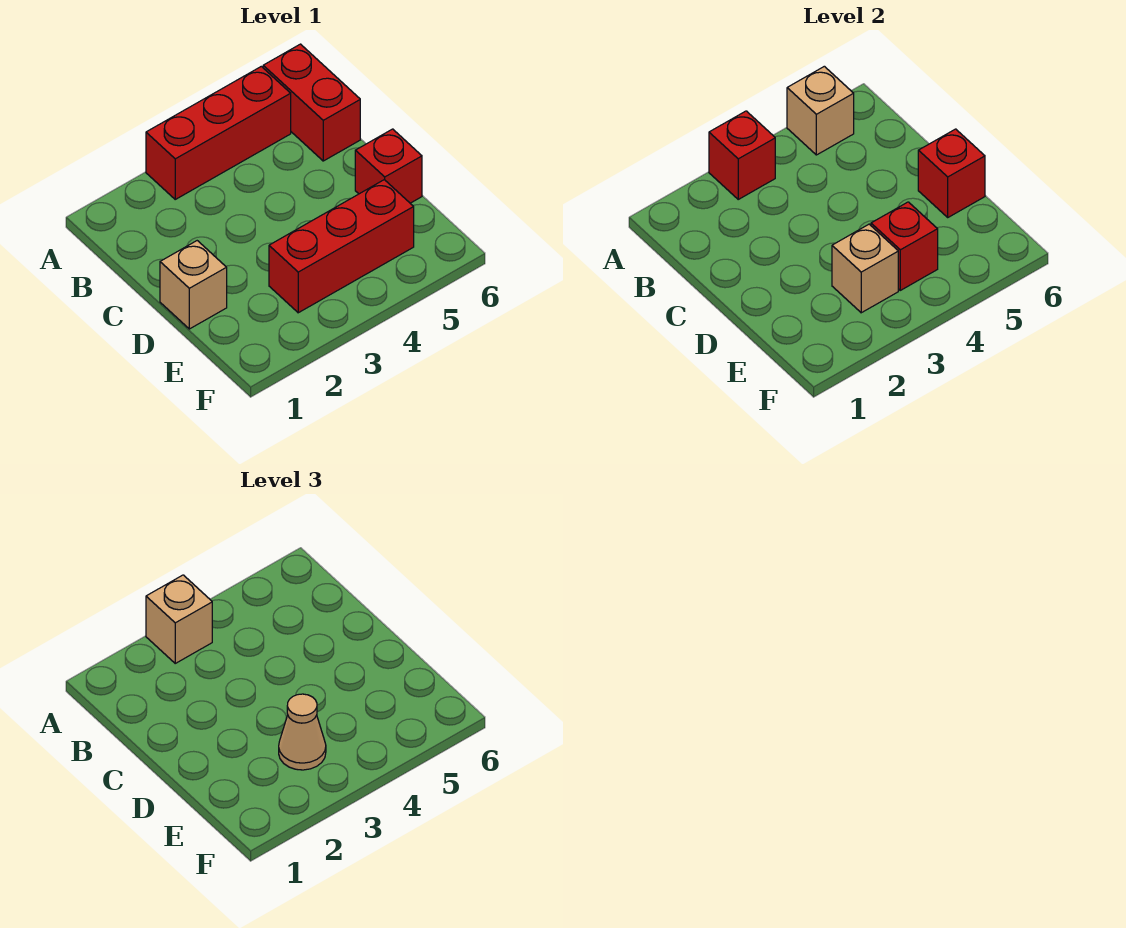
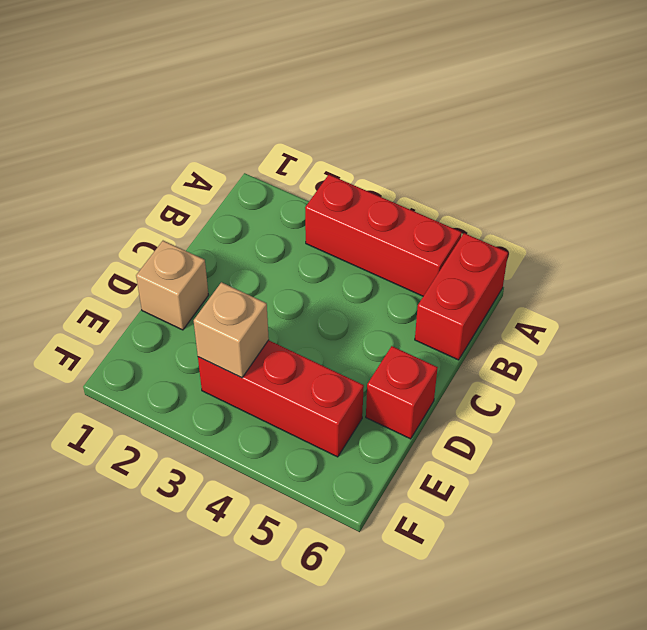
none -> red brick A3 level 2
none -> tan brick A5 level 2
none -> red brick D6 level 2

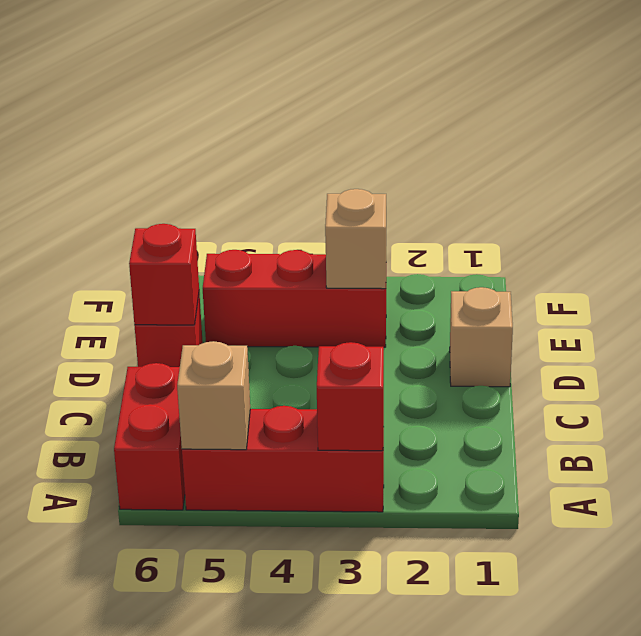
none -> red brick E4 level 2
none -> tan brick A3 level 3
none -> tan cone E3 level 3

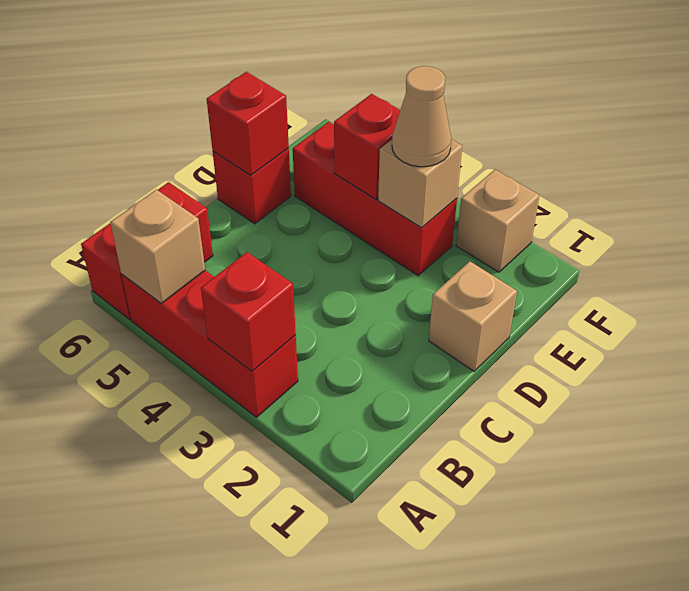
tan brick F2 level 1 -> tan brick A3 level 3

